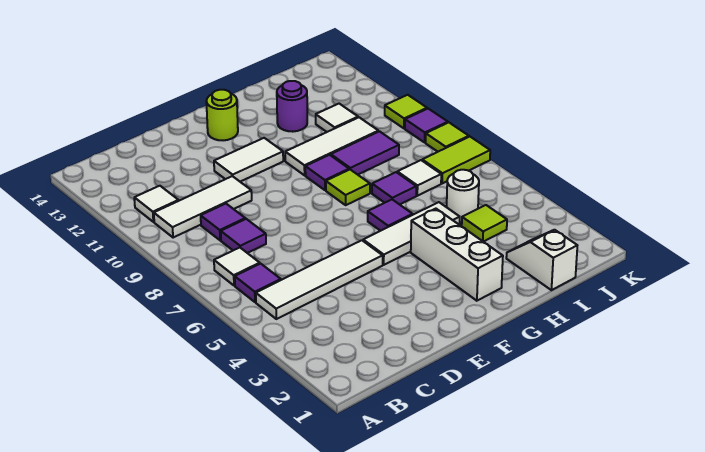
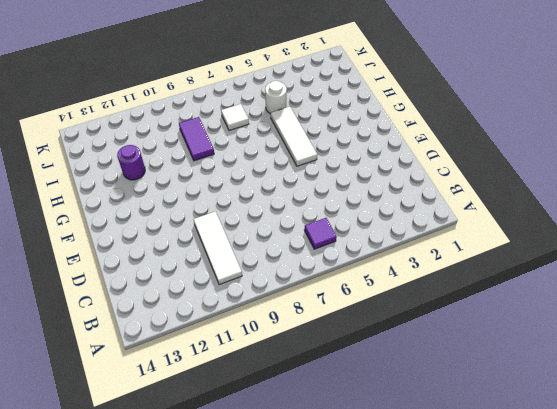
none -> white tile B5:E5 level 1
none -> white tile B7 level 1
none -> white tile B11 level 1

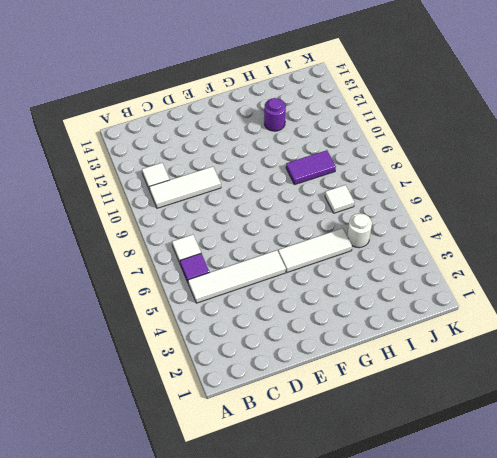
none -> purple tile C8 level 1
none -> purple tile C9 level 1
none -> white tile E11:F11 level 1

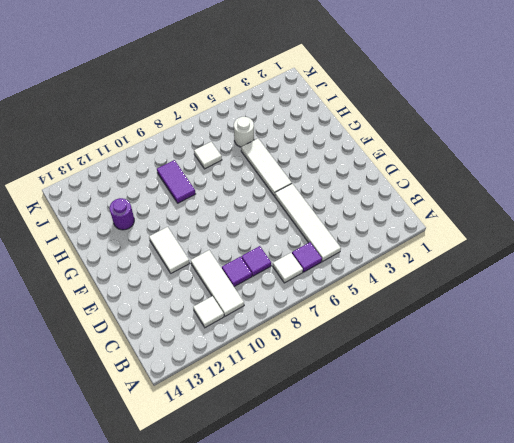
none -> lime round brick F13 level 1
none -> white brick G2:G4 level 1
none -> purple tile G6 level 1

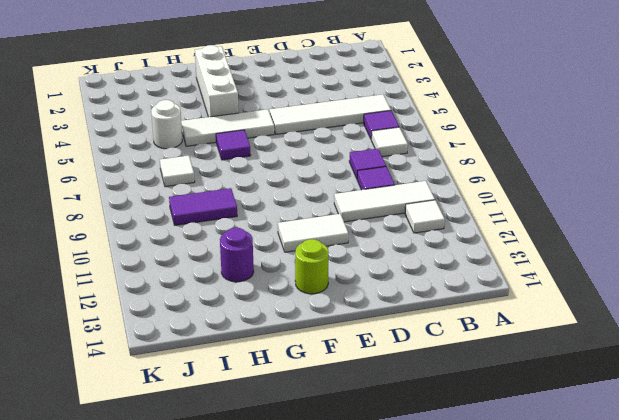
none -> lime tile G8 level 1
none -> purple tile G9 level 1
none -> white tile G10:I10 level 1

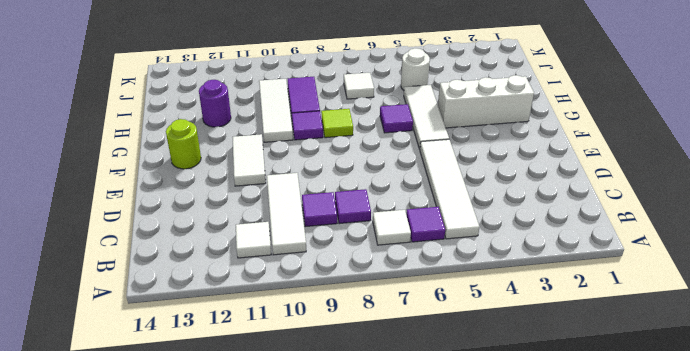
none -> purple tile H7 level 1
none -> white slope I1:I2 level 1 top 1
none -> lime tile I4 level 1

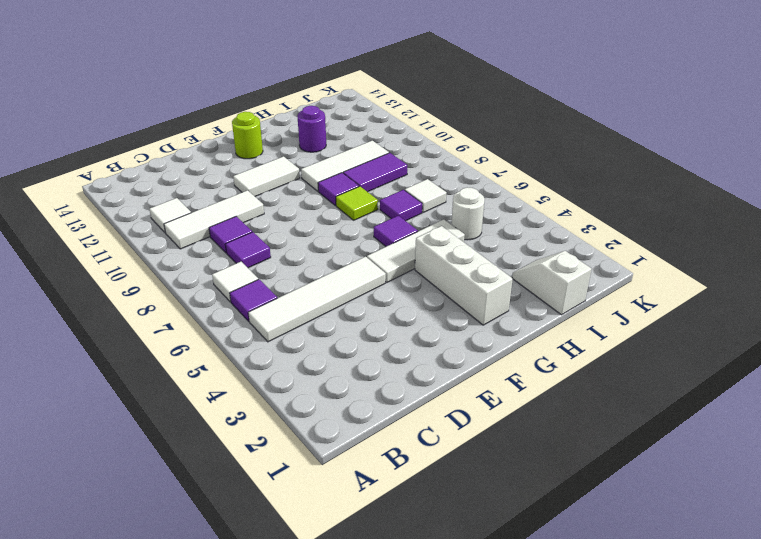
none -> lime tile I4 level 1
none -> white tile I11 level 1
none -> lime tile J7:K7 level 1

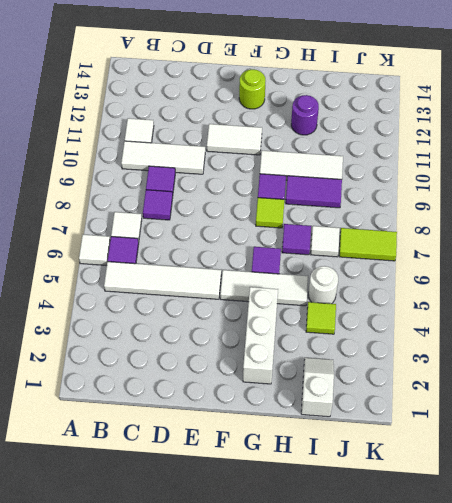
white tile A6 level 1 -> white tile I11 level 1
none -> lime tile K8 level 1
none -> purple tile K9 level 1
none -> lime tile K10 level 1

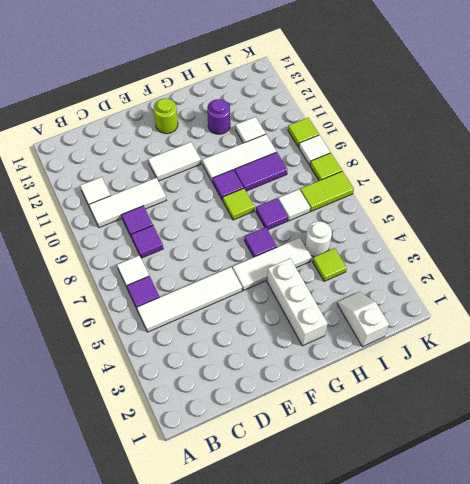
white tile K9 level 1 -> purple tile K9 level 1

